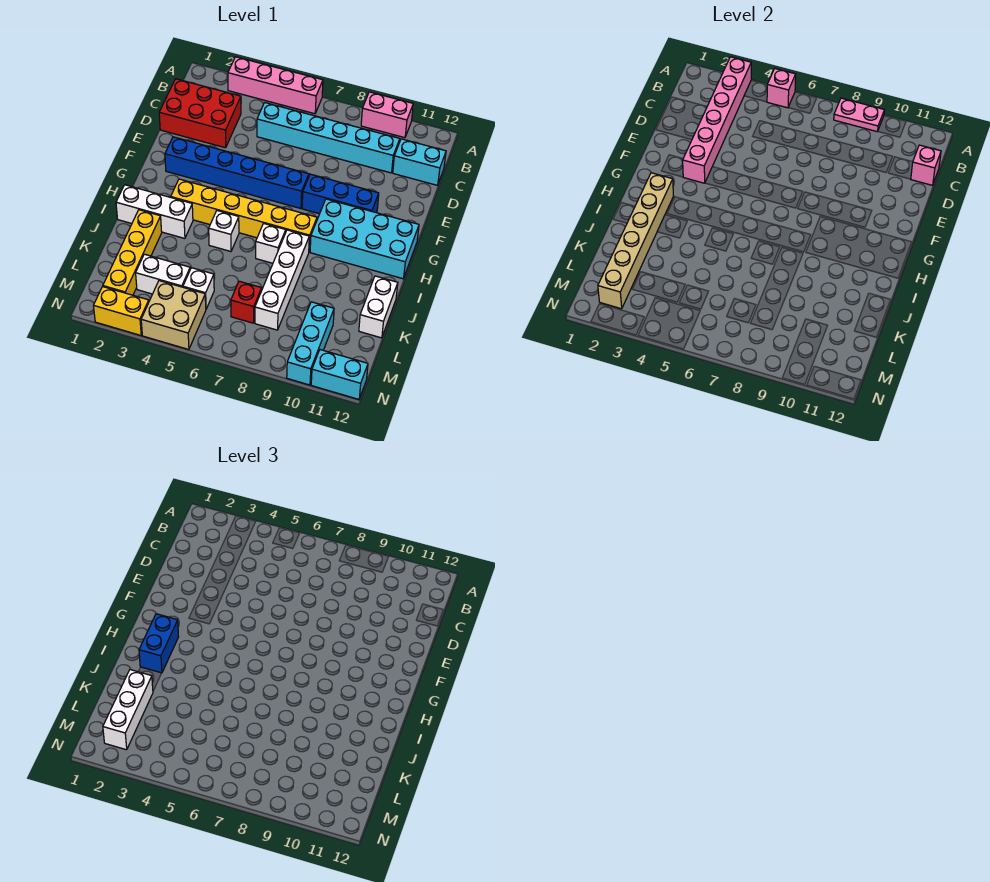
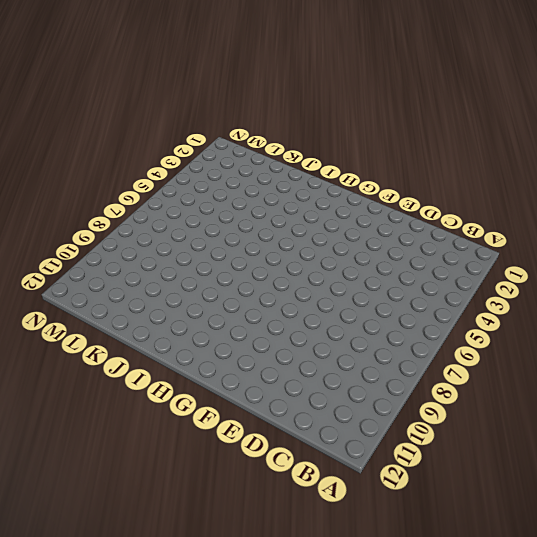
none -> pink brick A3:A6 level 1
none -> pink brick A9:A10 level 1
none -> red brick C1:D3 level 1

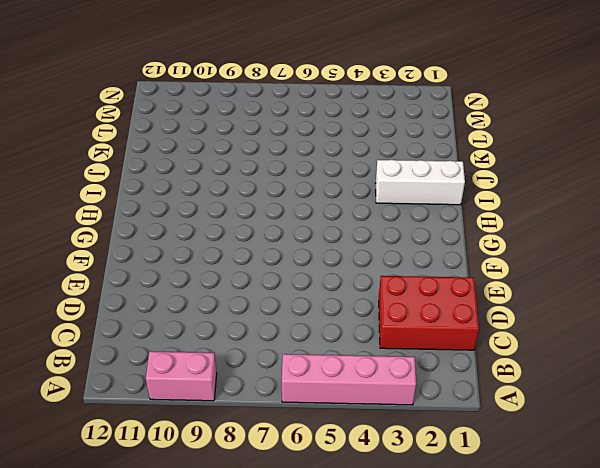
none -> cyan brick C5:C10 level 1
none -> cyan brick C11:C12 level 1
none -> blue brick F2:F7 level 1

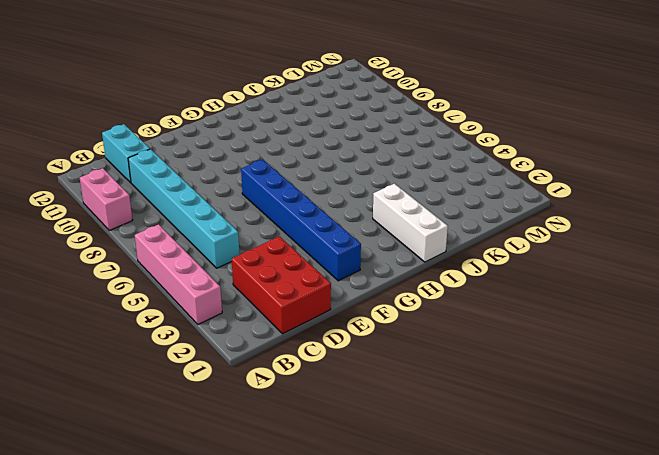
none -> blue brick F8:F10 level 1
none -> cyan brick G9:H12 level 1
none -> yellow brick H3:H8 level 1

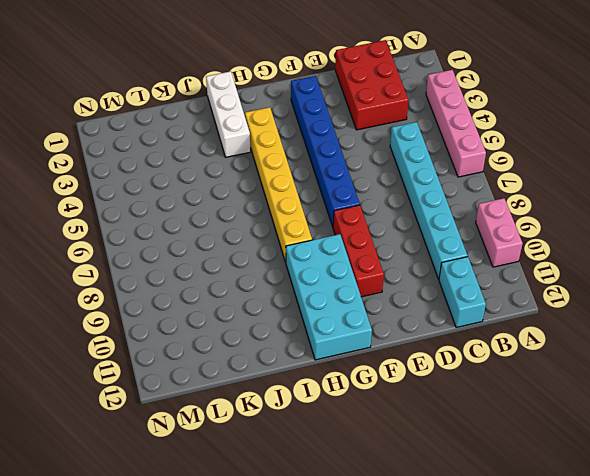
red brick F8:F10 level 1 -> blue brick F8:F10 level 1
none -> white brick I5 level 1
none -> white brick I7 level 1
none -> white brick I8:L8 level 1

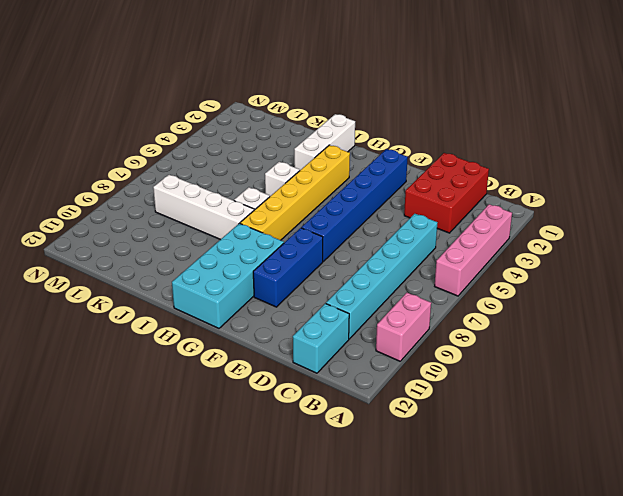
none -> yellow brick J2:M2 level 1
none -> white brick J12:K12 level 1
none -> white brick L3:L4 level 1

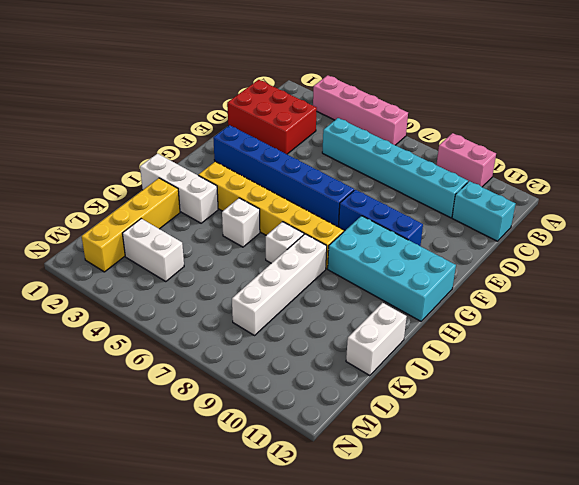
none -> white brick L5 level 1
none -> red brick L7 level 1
none -> cyan brick L10:N10 level 1

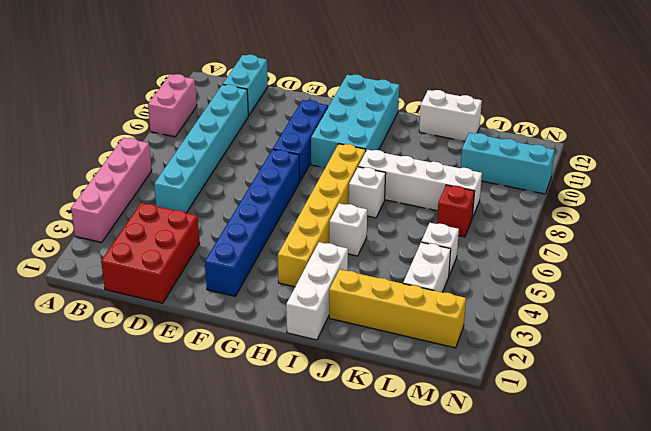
none -> tan brick M4:N5 level 1
none -> yellow brick N2:N3 level 1
none -> cyan brick N11:N12 level 1

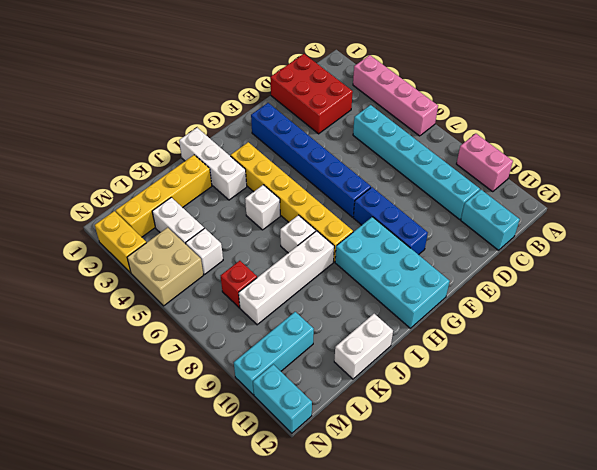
none -> pink brick A3:F3 level 2
none -> pink brick A5 level 2
none -> pink plate A8:A9 level 2

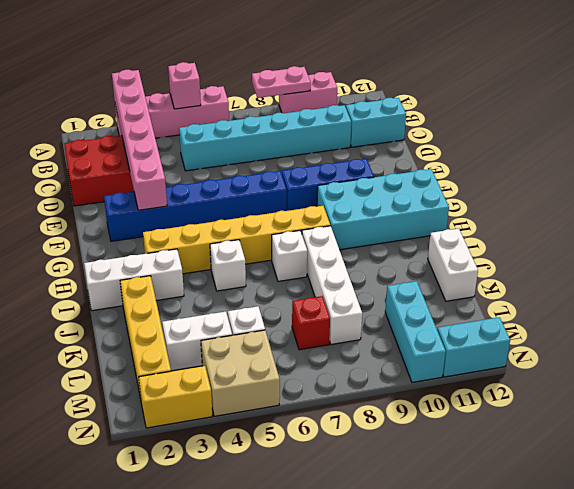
none -> pink brick C12 level 2
none -> tan brick H2:M2 level 2
none -> blue brick H2:I2 level 3

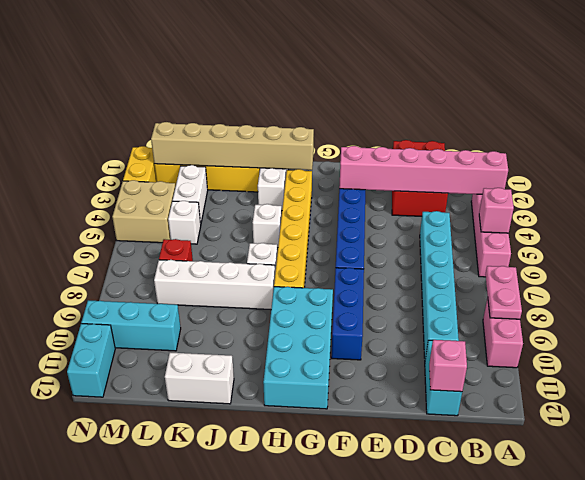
none -> blue brick H2:I2 level 3
none -> white brick K2:M2 level 3

